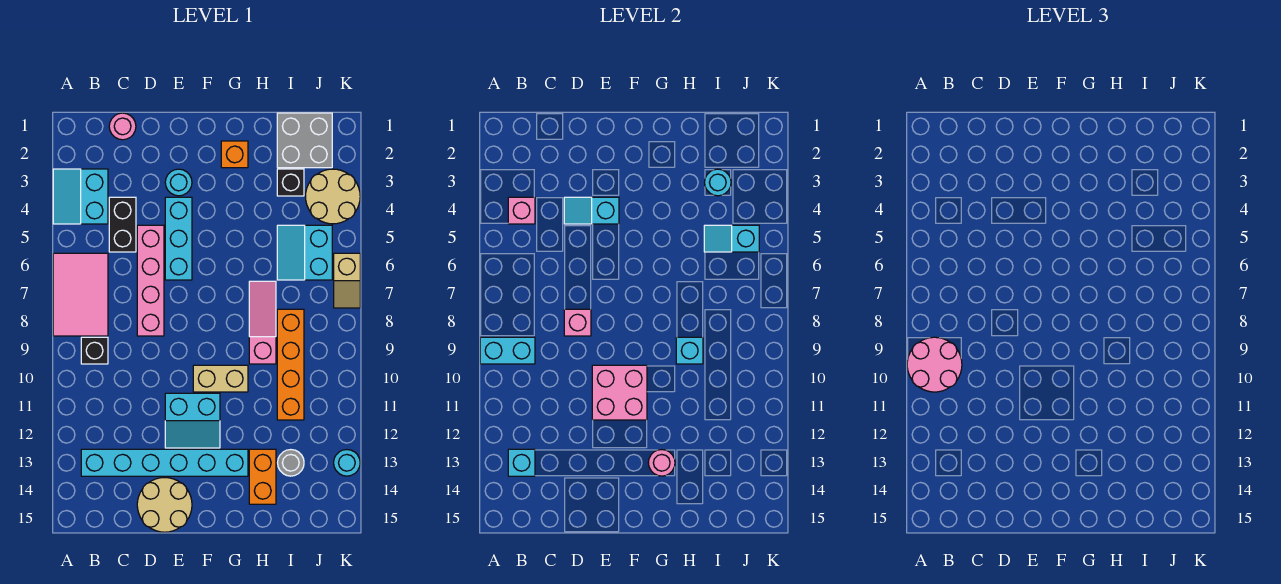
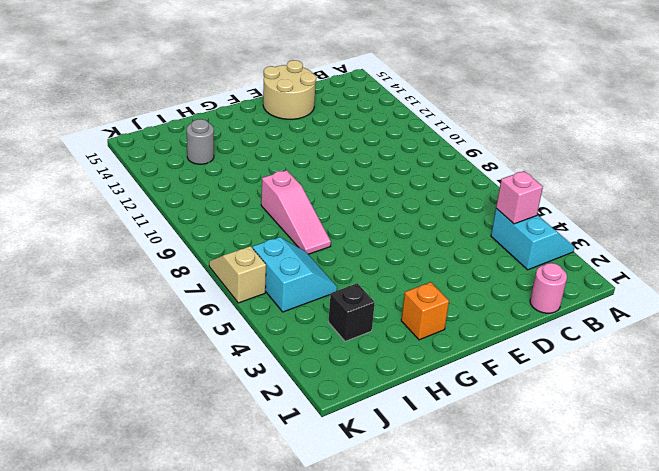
none -> pink tile A6:B8 level 1
none -> black brick B9 level 1
none -> cyan brick B13:G13 level 1
none -> black brick C4:C5 level 1

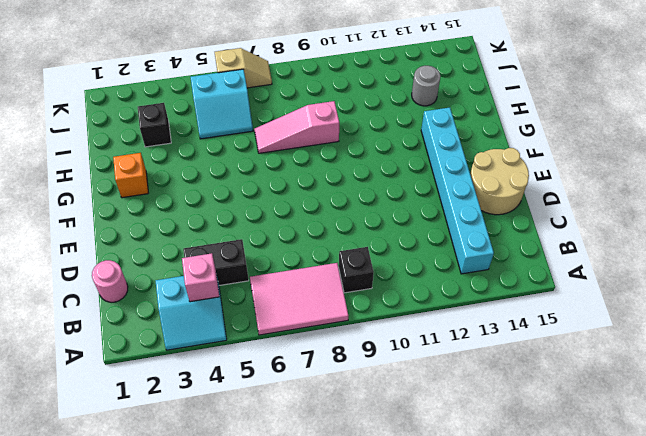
none -> pink brick D5:D8 level 1
none -> cyan round brick E3 level 1
none -> cyan brick E4:E6 level 1
none -> cyan slope E11:F12 level 1 top 11

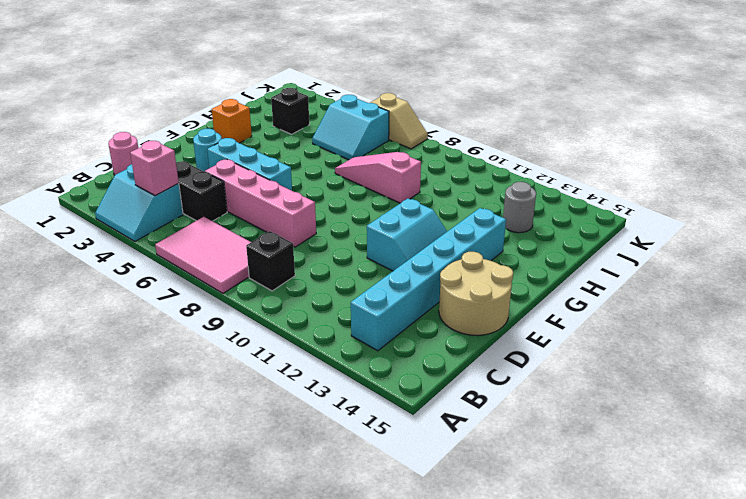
none -> tan brick F10:G10 level 1
none -> orange brick H13:H14 level 1
none -> grey brick I1:J2 level 1
none -> orange brick I8:I11 level 1

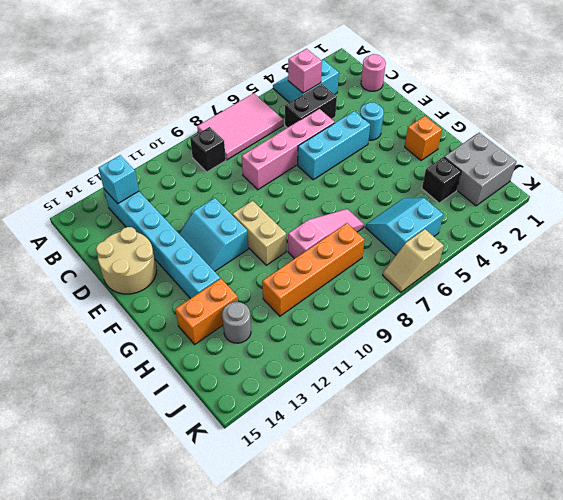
none -> tan round brick J3:K4 level 1
none -> cyan round brick K13 level 1
none -> cyan brick A9:B9 level 2
none -> cyan slope D4:E4 level 2 top E

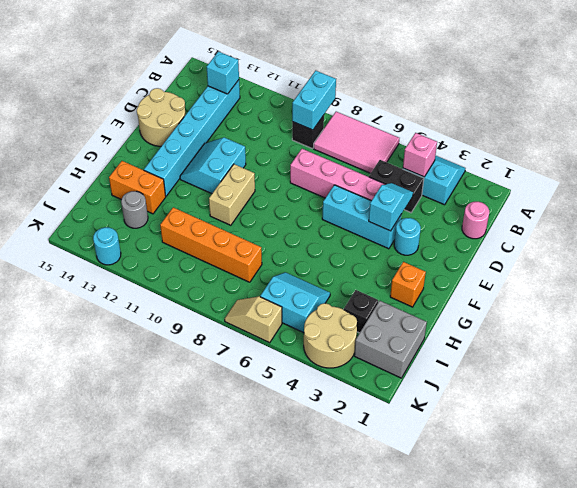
none -> pink slope H7:H9 level 1 top 9
none -> pink brick D8 level 2
none -> pink brick E10:F11 level 2
none -> pink round brick G13 level 2

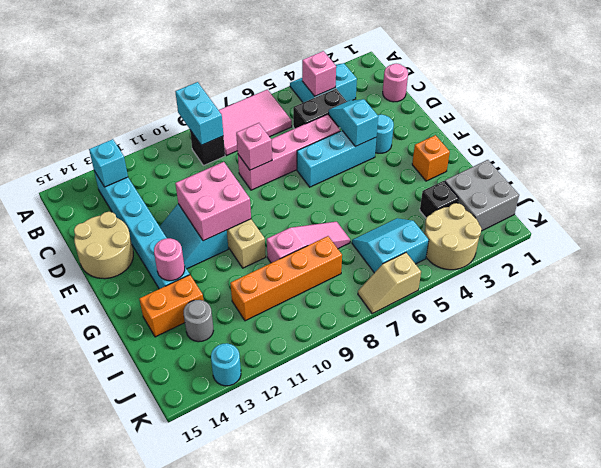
none -> cyan brick H9 level 2
none -> cyan round brick I3 level 2
none -> cyan slope I5:J5 level 2 top J
none -> pink round brick A9:B10 level 3

